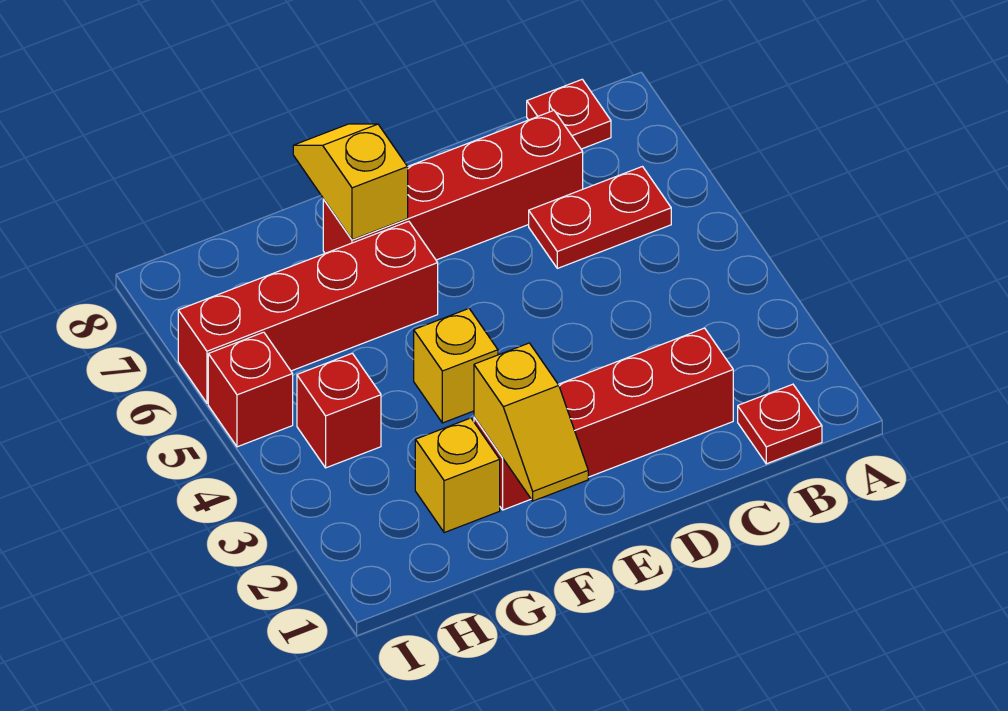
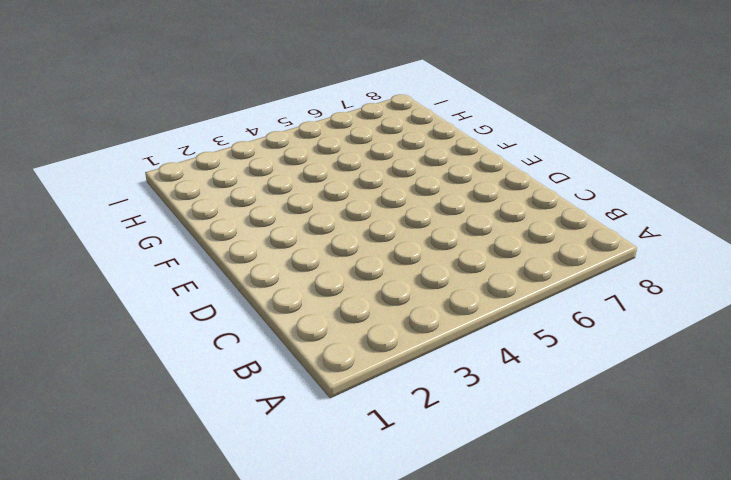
none -> red plate B1 level 1
none -> red plate B6:C6 level 1
none -> red plate B8 level 1

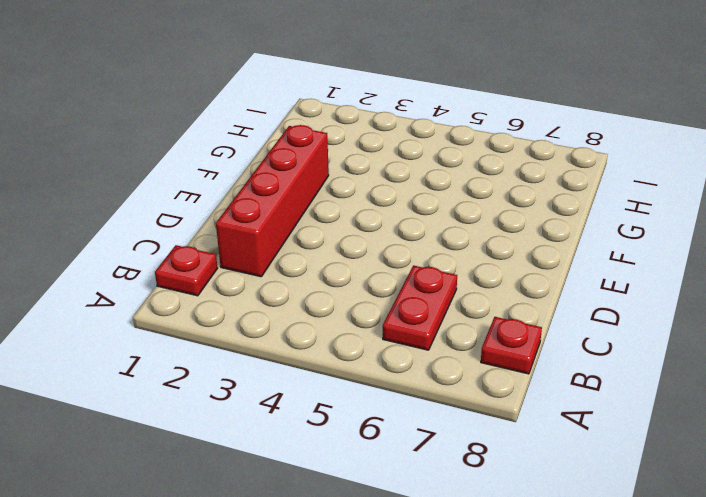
none -> red brick C7:F7 level 1
none -> yellow brick F4 level 1
none -> red brick F6:I6 level 1

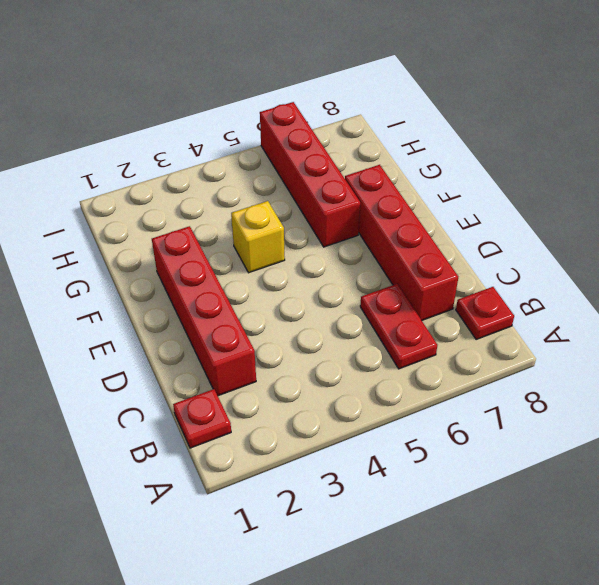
none -> yellow brick G2 level 1
none -> red brick H4 level 1
none -> red brick I5 level 1

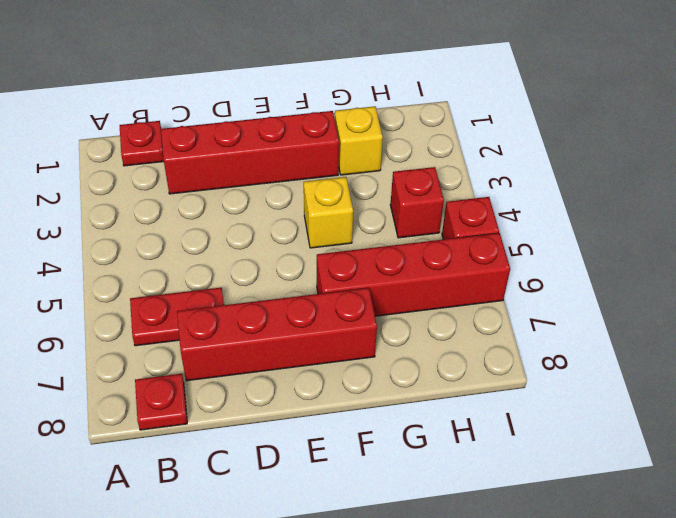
none -> yellow slope F1:F2 level 2 top 2
none -> yellow slope F7:F8 level 2 top 7

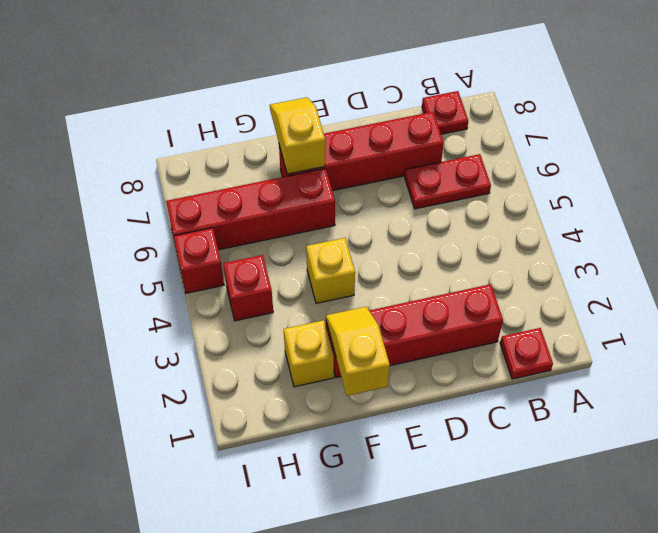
yellow slope F1:F2 level 2 top 1 -> yellow slope F1:F2 level 2 top 2

